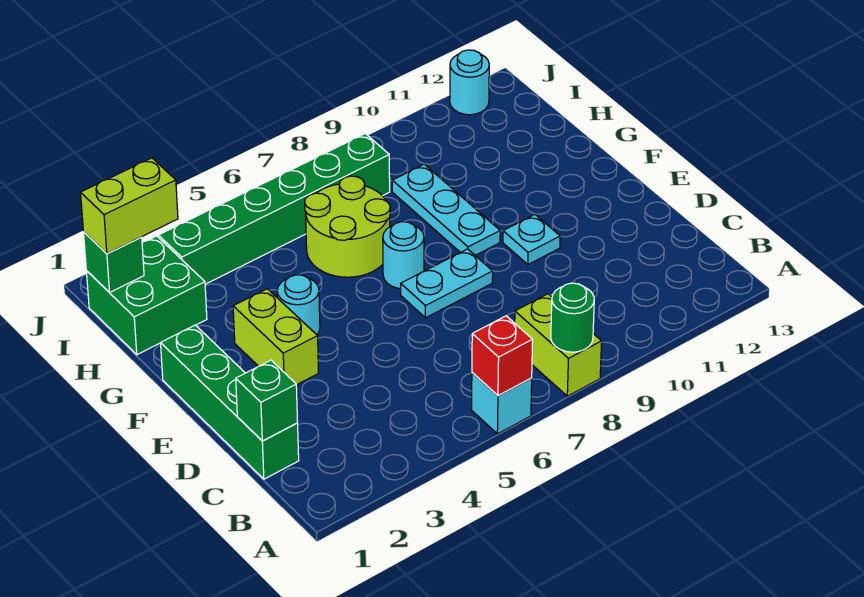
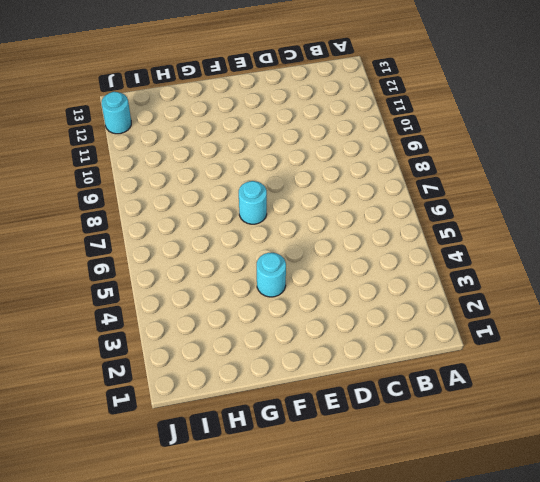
none -> cyan brick A6 level 1
none -> lime brick A8:B8 level 1
none -> green brick C1:F1 level 1

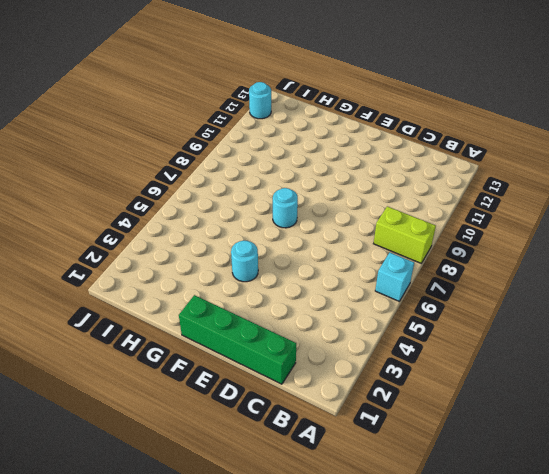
none -> lime brick E3:F3 level 1
none -> cyan plate E7:E8 level 1
none -> cyan plate E10 level 1

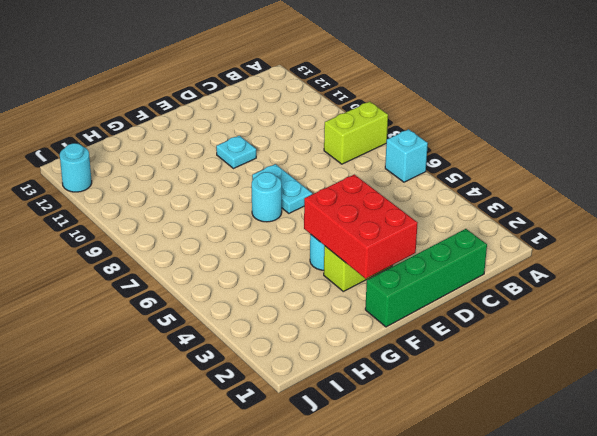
red brick E2:F4 level 2 -> none
none -> cyan plate F9:H9 level 1
none -> lime round brick G6:H7 level 1
none -> green brick H1:I2 level 1

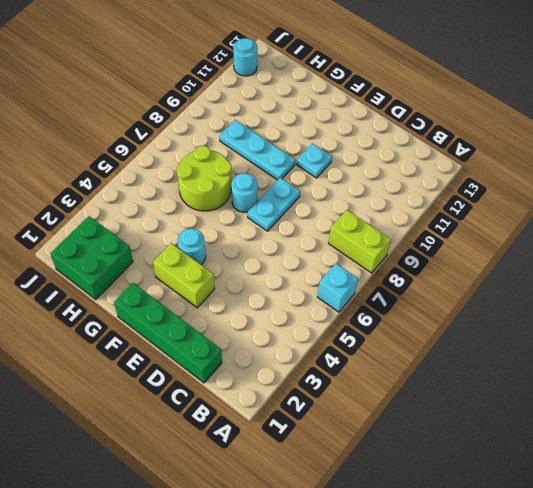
none -> green brick I3:I8 level 1
none -> red brick A6 level 2
none -> green round brick A8 level 2

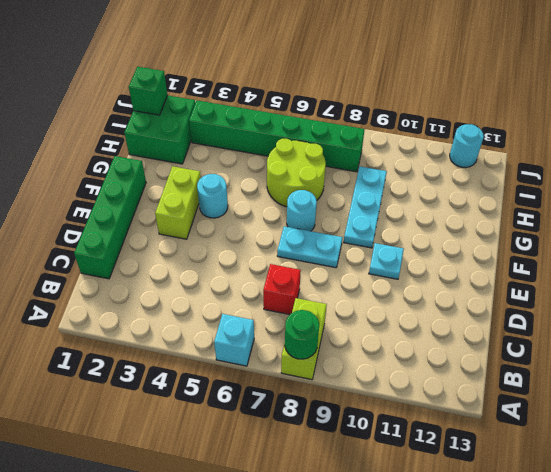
red brick C7 level 1 -> red brick A6 level 2
none -> green brick C1 level 2
none -> lime brick I1:I2 level 3

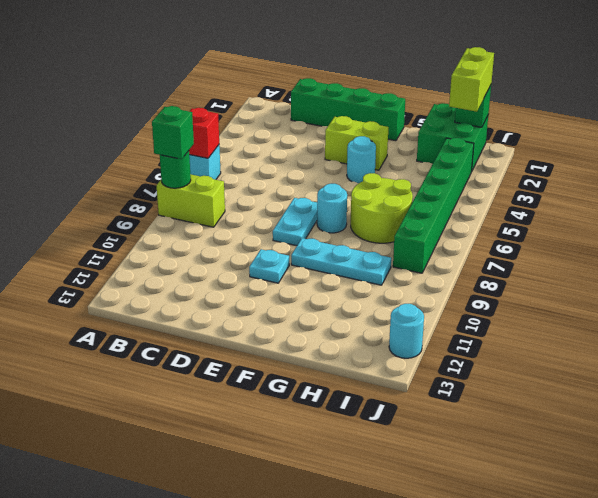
green brick A8 level 3 -> green brick C1 level 2

